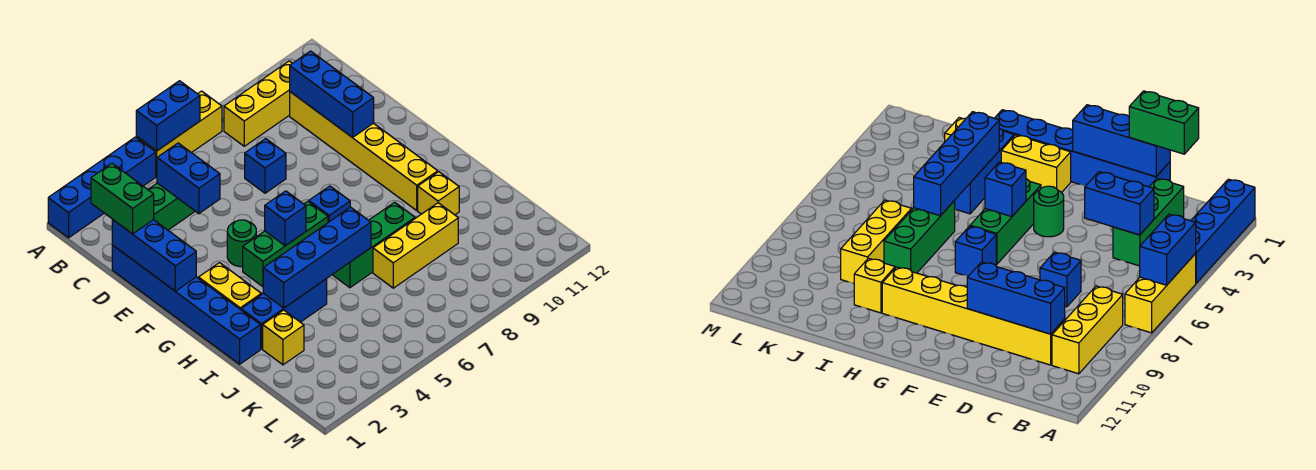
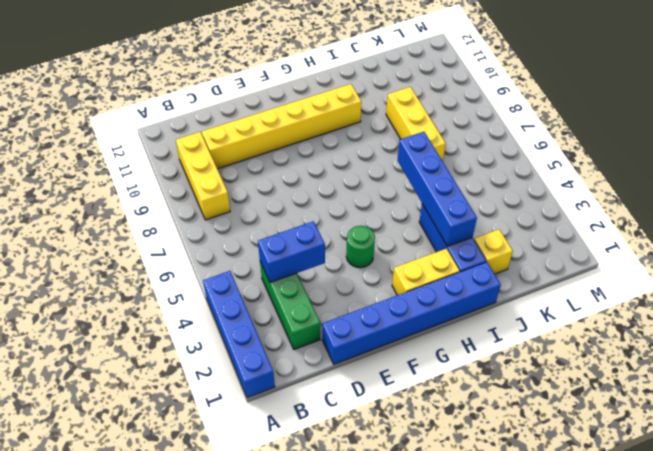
none -> yellow brick A5:A7 level 1
none -> blue brick D7 level 1
none -> green brick G4:G6 level 1

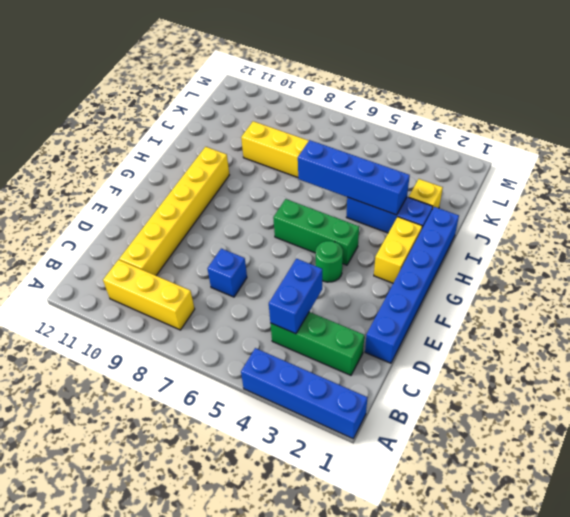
none -> yellow brick A5:A7 level 1
none -> blue brick G7 level 1
none -> green brick I6:I8 level 1

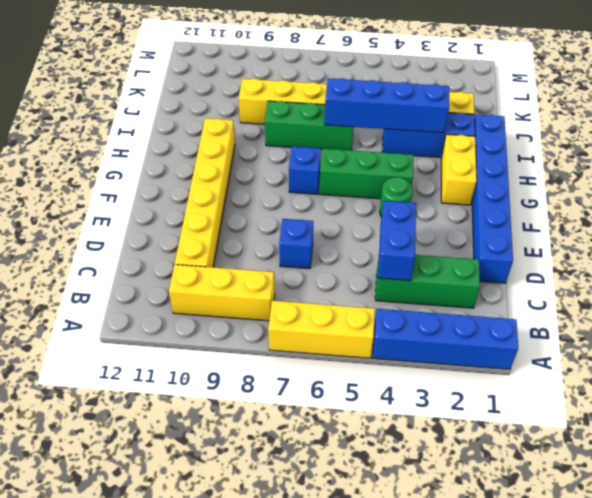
none -> yellow brick I10 level 1
none -> blue brick A5:A6 level 2
none -> blue brick C10:E10 level 2

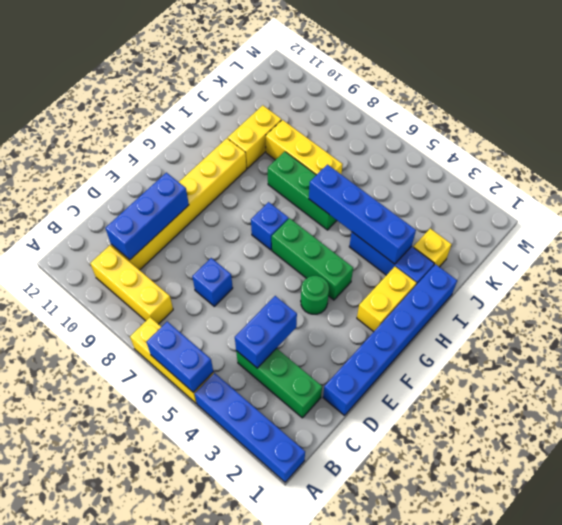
yellow brick I10:J10 level 1 -> yellow brick I10 level 1
none -> blue brick D1:F1 level 2
none -> blue brick G5 level 2
none -> green brick C1:D1 level 3

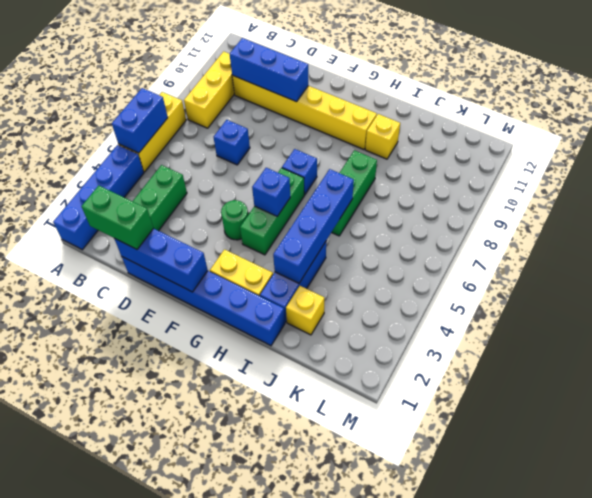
none -> yellow brick J7:J9 level 1
none -> blue brick C4:D4 level 2

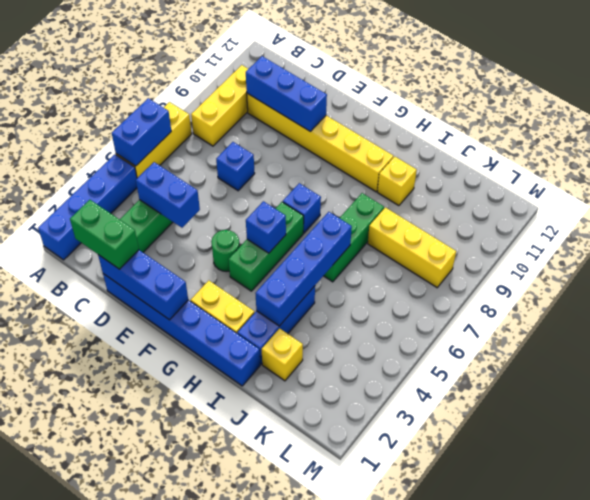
yellow brick J8:L8 level 1 -> yellow brick J7:J9 level 1

